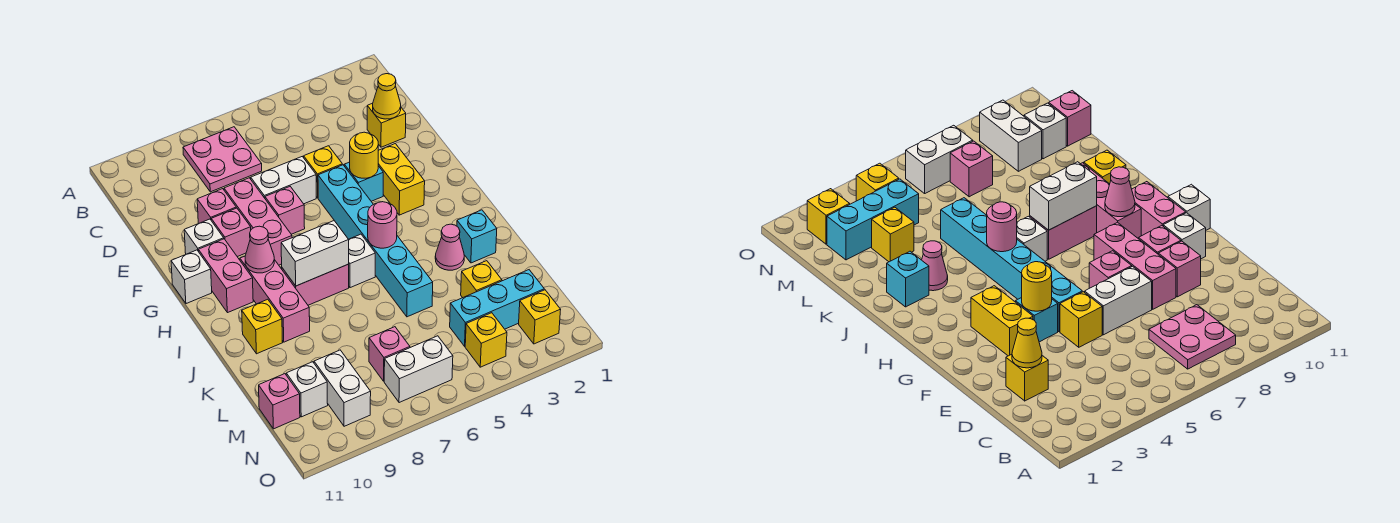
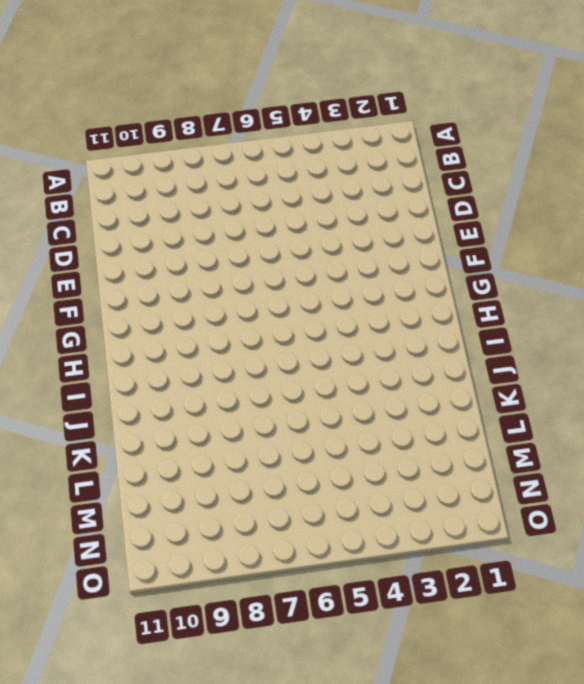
none -> pink plate B7:C8 level 1
none -> yellow brick D2 level 1
none -> yellow brick E5 level 1
none -> white brick E6:E7 level 1

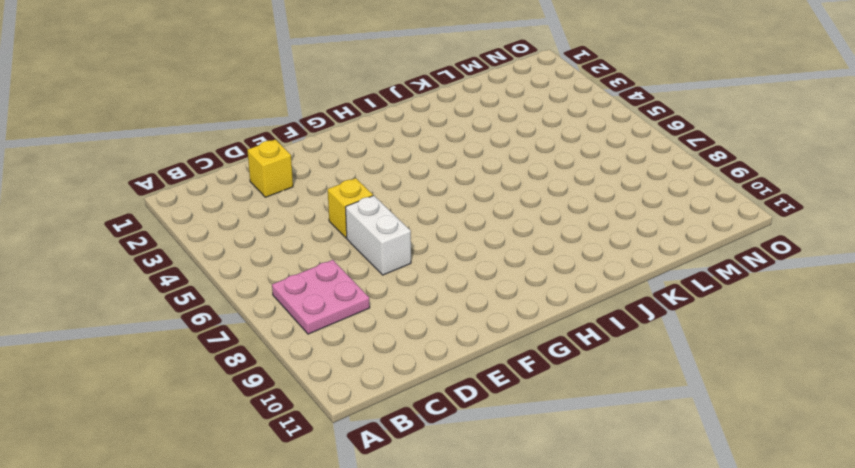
none -> pink brick E8:G8 level 1
none -> pink brick E9 level 1
none -> yellow brick F3:G3 level 1
none -> cyan brick F4 level 1

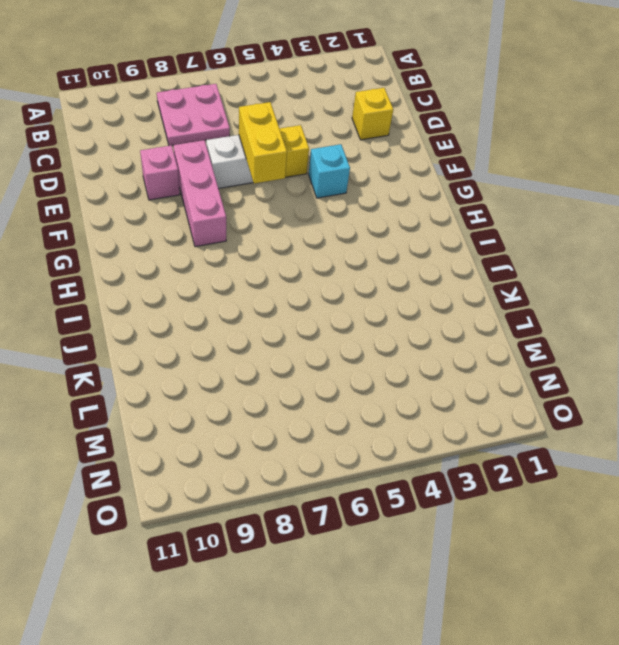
yellow brick E6:F6 level 2 -> yellow brick F3:G3 level 1
none -> cyan brick F5:K5 level 1
none -> pink brick F7 level 1
none -> pink brick F9 level 1
none -> white brick F10 level 1

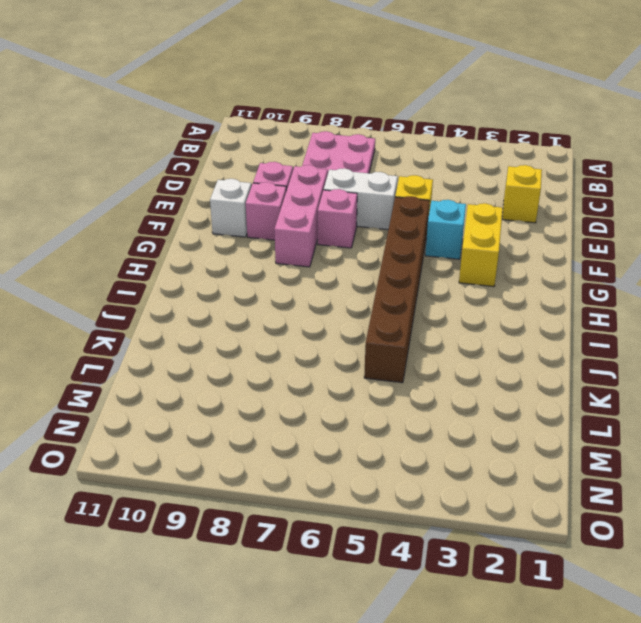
brown brick F5:K5 level 1 -> cyan brick F5:K5 level 1
none -> pink brick G10:H10 level 1
none -> white brick G11 level 1
none -> pink brick H9:J9 level 1
none -> white brick I6 level 1

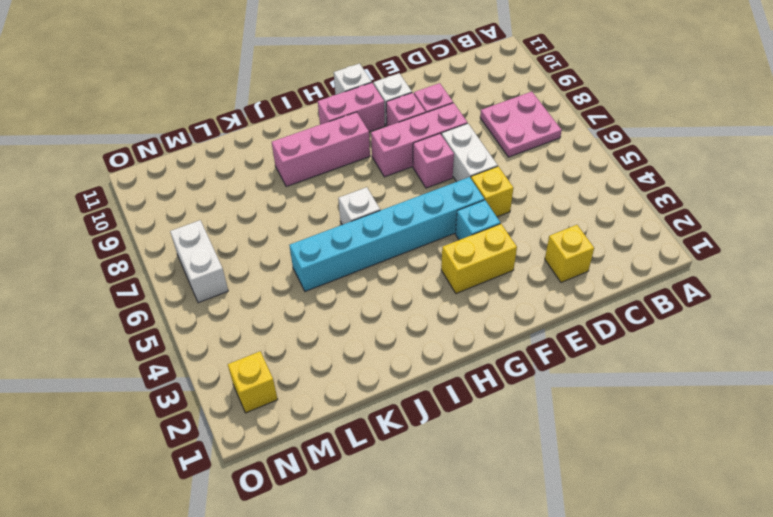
none -> pink brick I7:I8 level 1
none -> cyan brick J2 level 1
none -> pink cone J3 level 1
none -> yellow brick J10 level 1

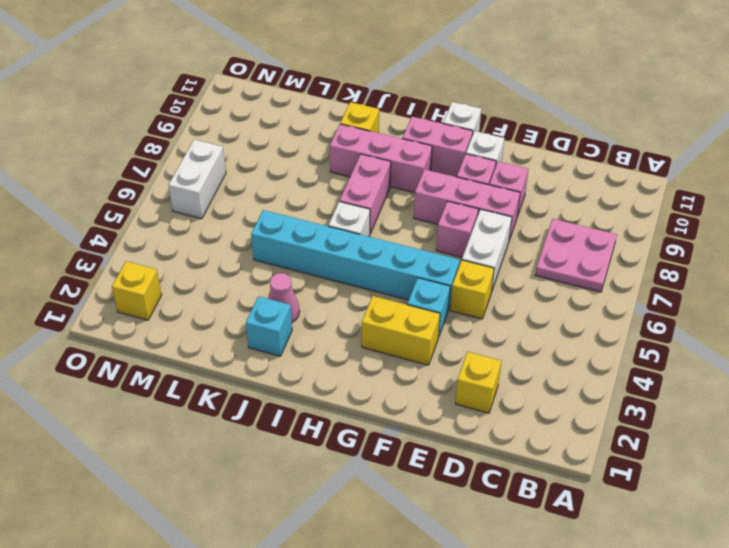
none -> yellow brick L3 level 1
none -> cyan brick M2:M4 level 1
none -> pink brick M7 level 1
none -> white brick M9:N9 level 1

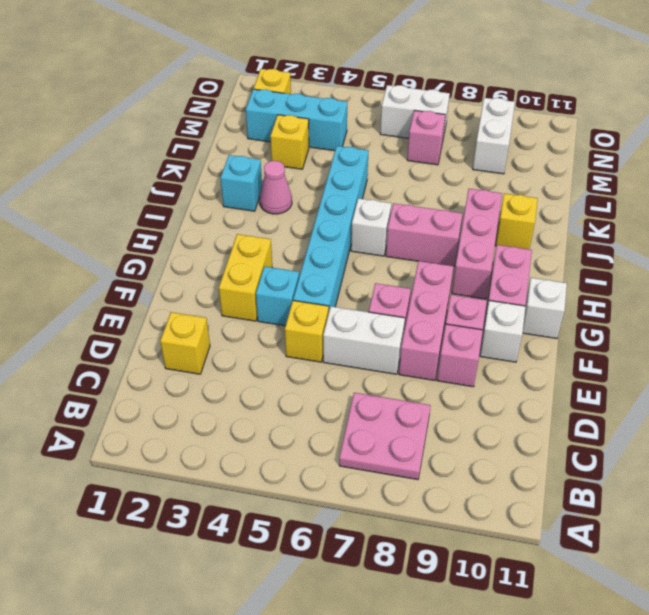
none -> white brick M10 level 1
none -> pink brick M11 level 1
none -> yellow brick N4 level 1
none -> yellow cone D2 level 2

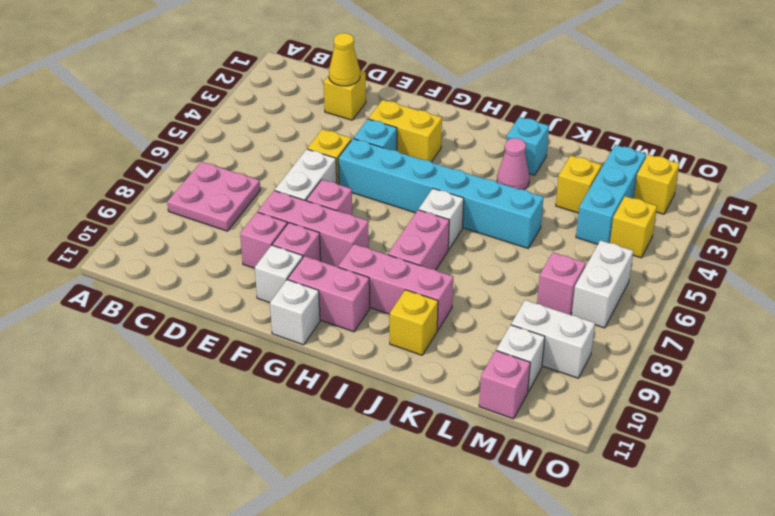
none -> yellow round brick F4 level 2
none -> pink cone H9 level 2
none -> pink round brick I5 level 2
none -> white brick I7:I8 level 2

